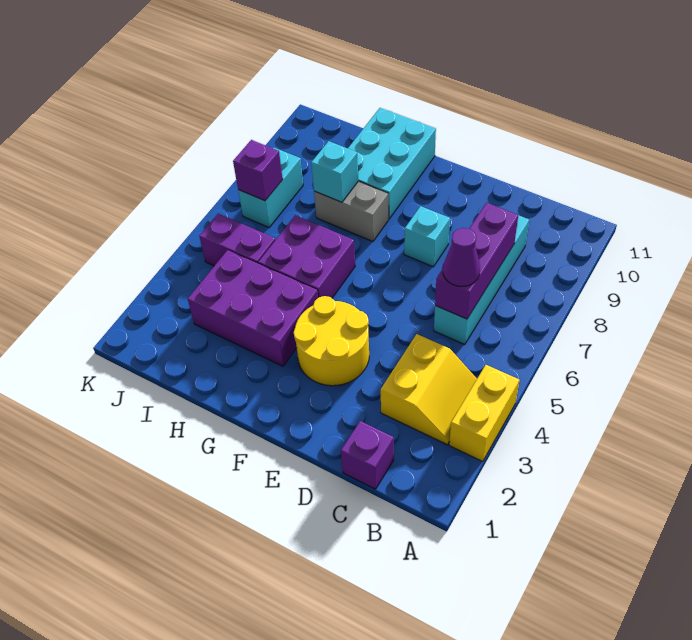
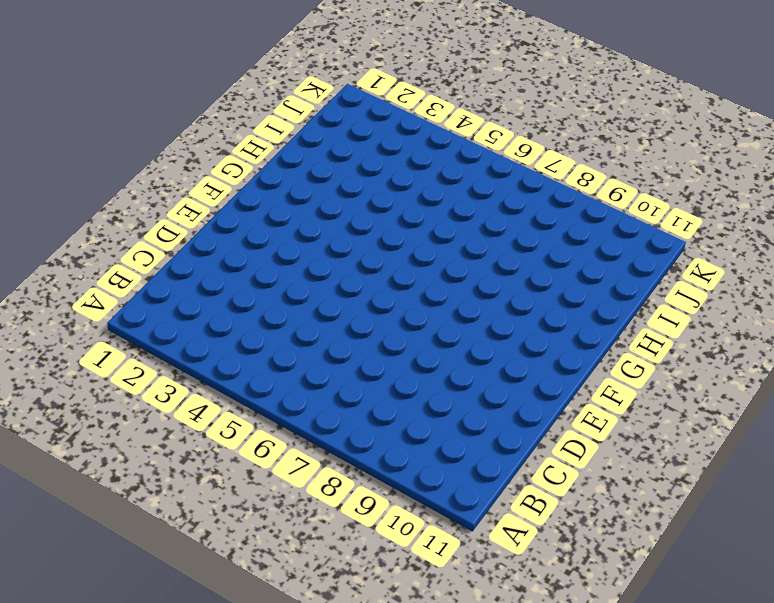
none -> yellow brick A3:A4 level 1
none -> yellow slope B3:C4 level 1 top C
none -> purple brick C1 level 1

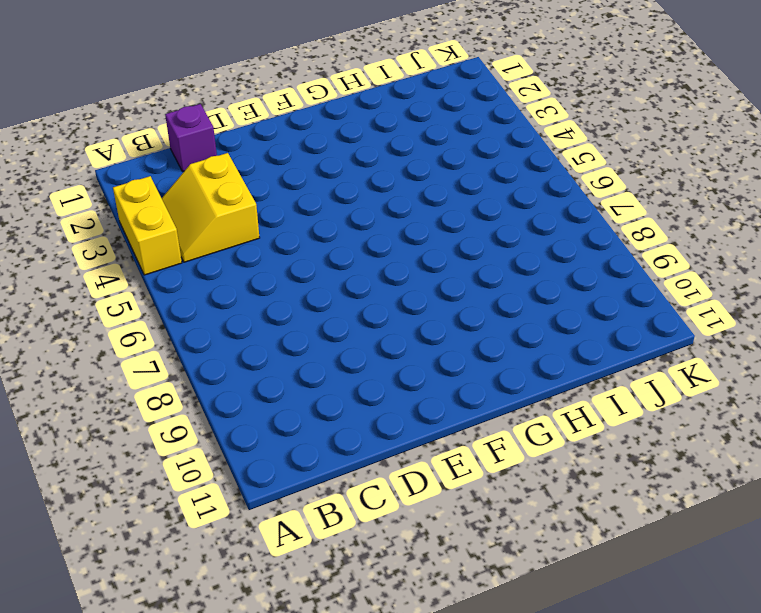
none -> cyan brick C6:C9 level 1
none -> yellow round brick E3:F4 level 1
none -> cyan brick E8 level 1

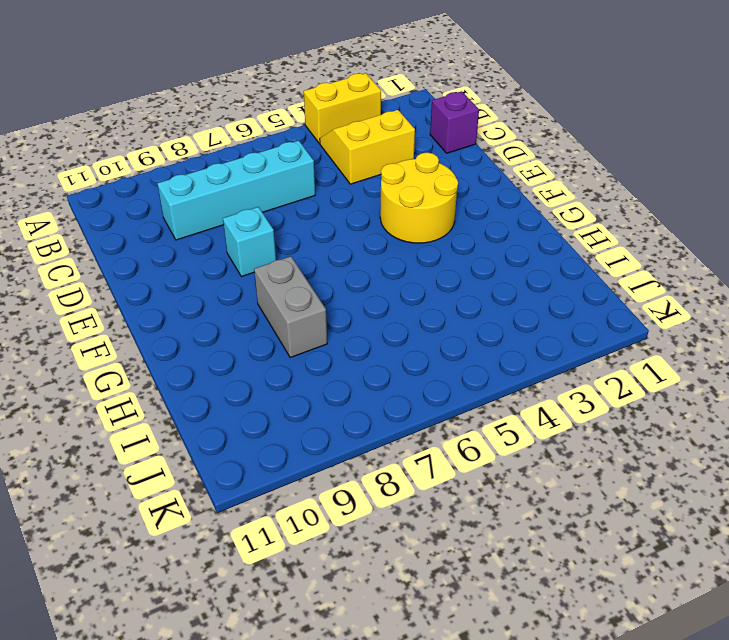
none -> purple brick G3:I4 level 1
none -> purple brick G5:H6 level 1
none -> cyan brick G9:H11 level 1

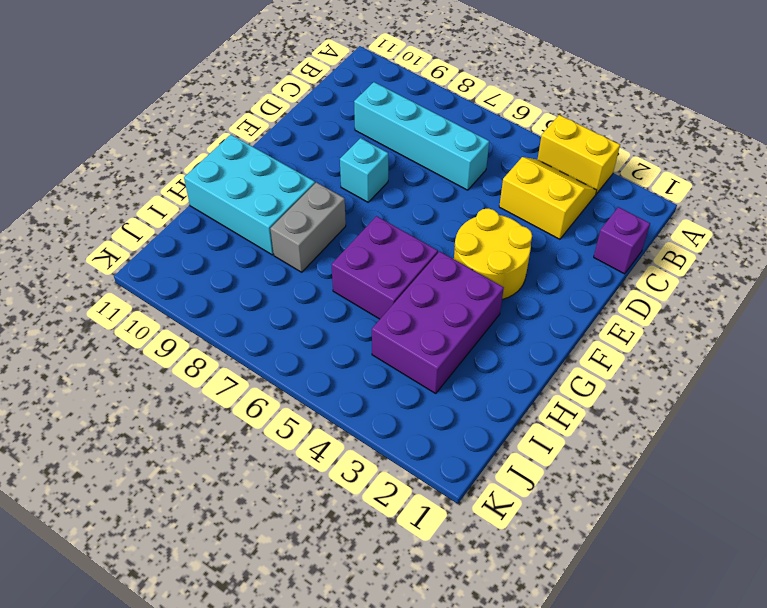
none -> purple brick I5:J5 level 1
none -> cyan brick J7:J8 level 1
none -> purple brick C6:C8 level 2

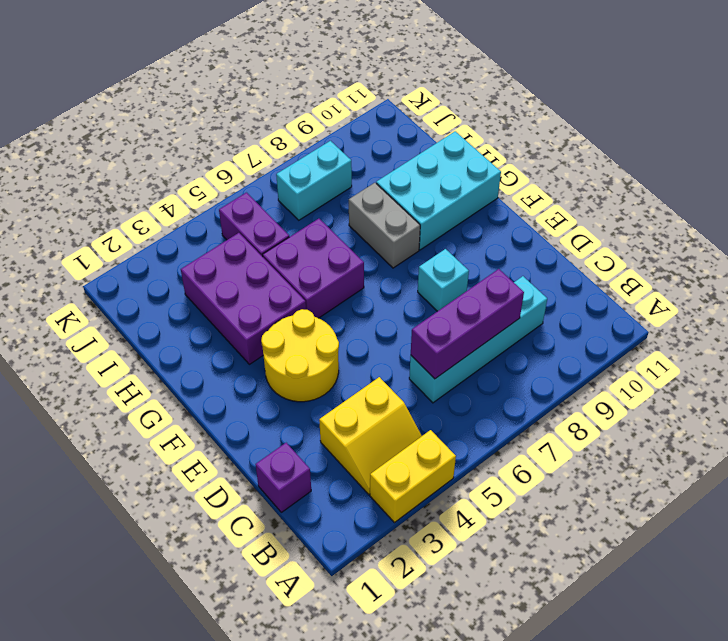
none -> cyan brick H8 level 2
none -> purple brick J7 level 2
none -> purple cone C6 level 3

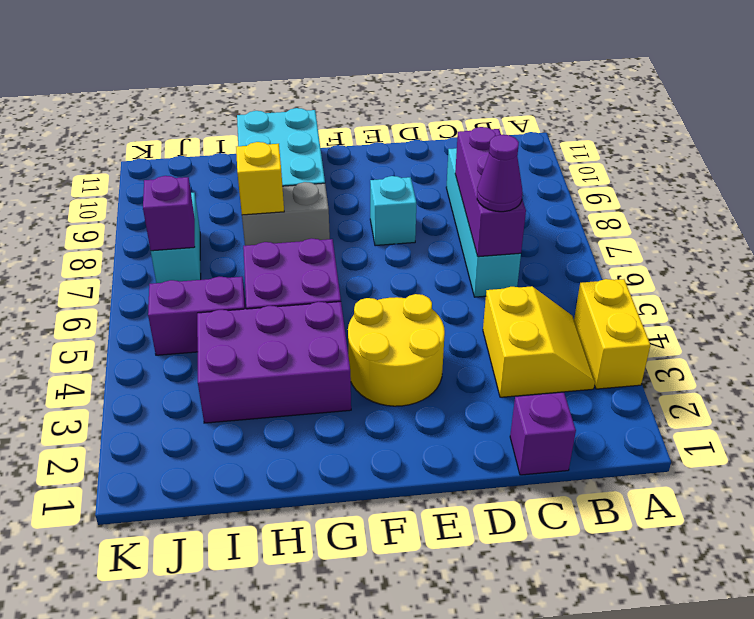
yellow brick H8 level 2 -> cyan brick H8 level 2

